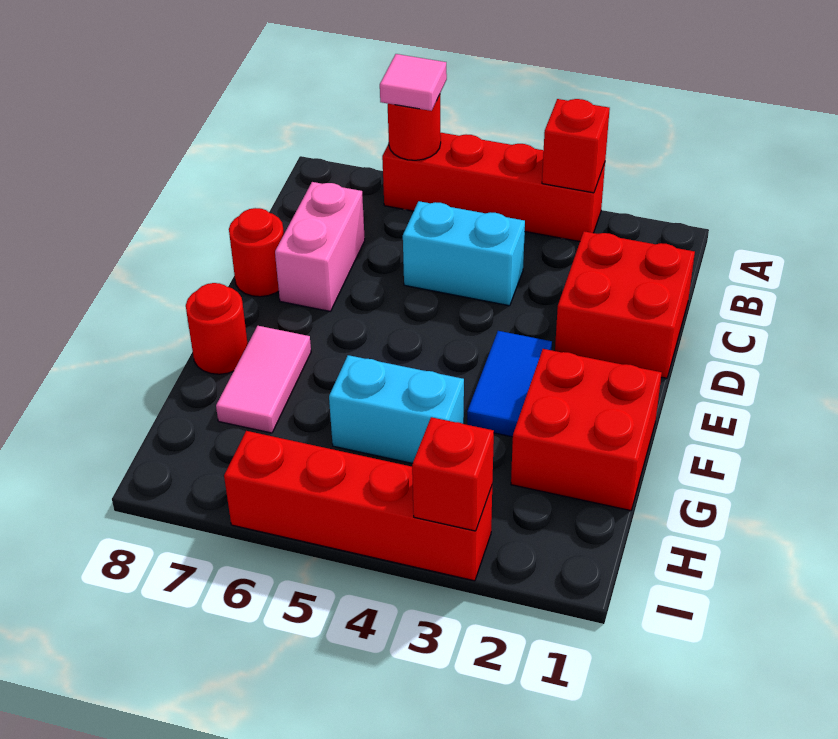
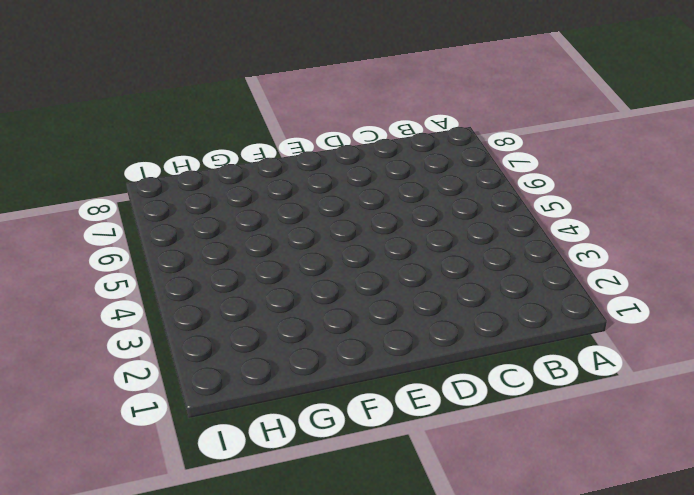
none -> red brick A3:A6 level 1
none -> red brick C1:D2 level 1
none -> cyan brick C4:C5 level 1

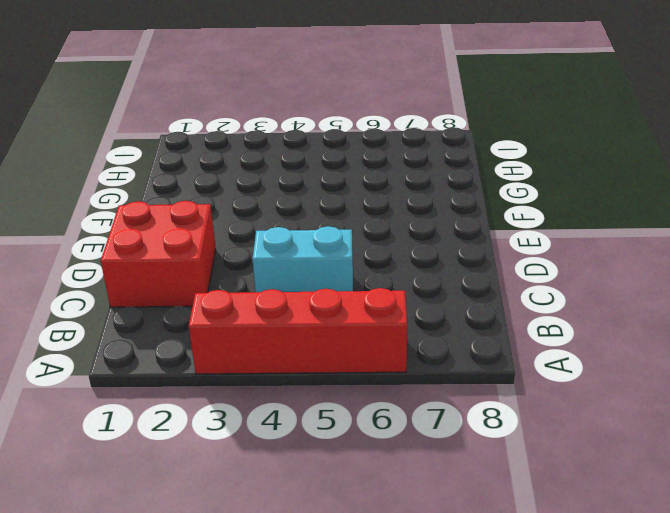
none -> pink brick C7:D7 level 1
none -> red round brick D8 level 1
none -> blue tile E3:F3 level 1

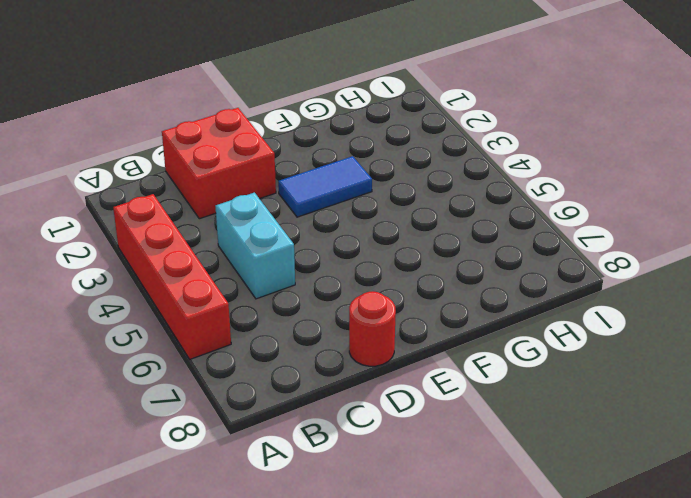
none -> pink brick C7:D7 level 1
none -> red brick F1:G2 level 1
none -> pink tile F7:G7 level 1

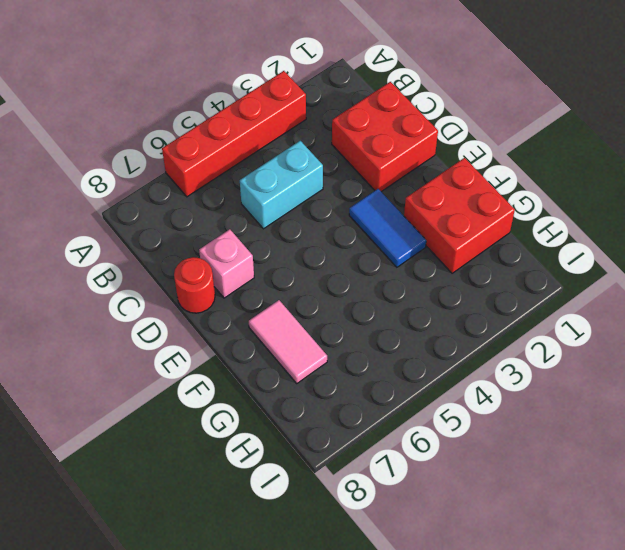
pink brick D7 level 1 -> pink brick C7:D7 level 1
none -> red round brick F8 level 1
none -> cyan brick G4:G5 level 1
none -> red brick I3:I6 level 1

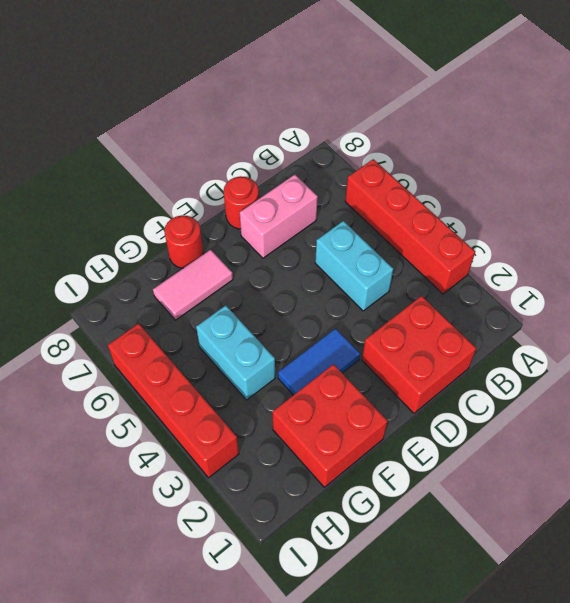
none -> red brick A3 level 2
none -> red round brick A6 level 2
none -> red brick I3 level 2

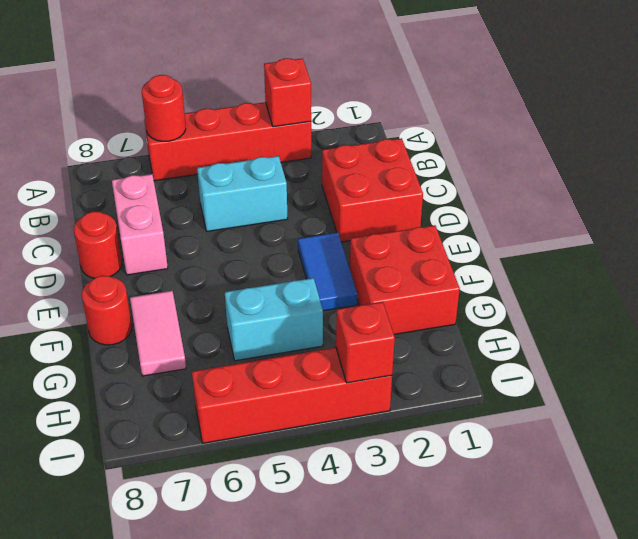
none -> pink tile A6 level 3

